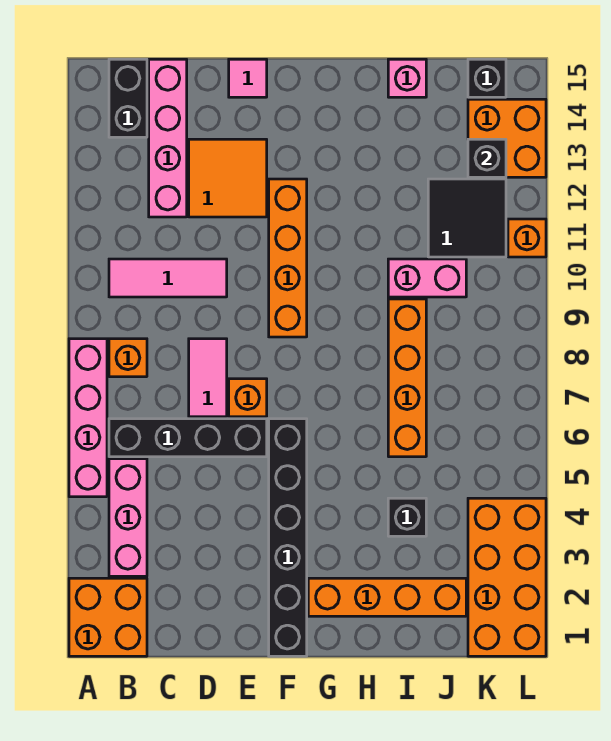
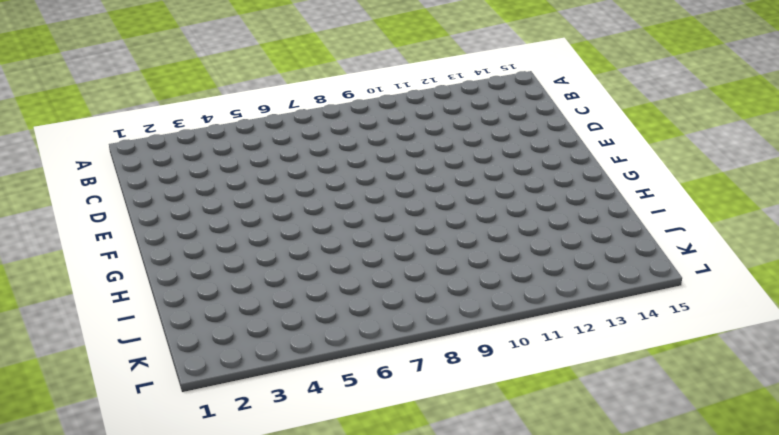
none -> orange brick A1:B2 level 1
none -> pink brick A5:A8 level 1
none -> pink brick B3:B5 level 1

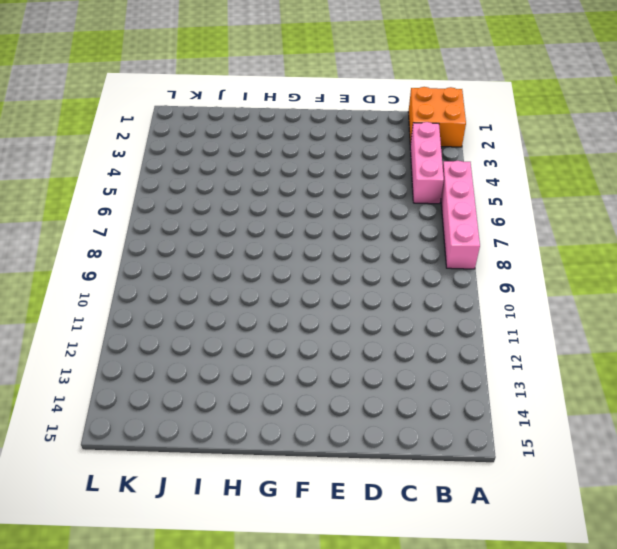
none -> black brick B6:E6 level 1
none -> orange brick B8 level 1
none -> pink tile B10:D10 level 1

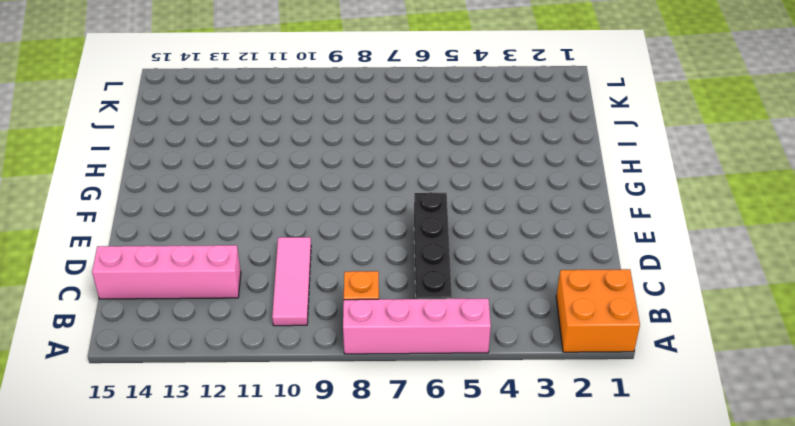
none -> pink brick B3:B5 level 1
none -> black brick B14:B15 level 1
none -> pink tile D7:D8 level 1

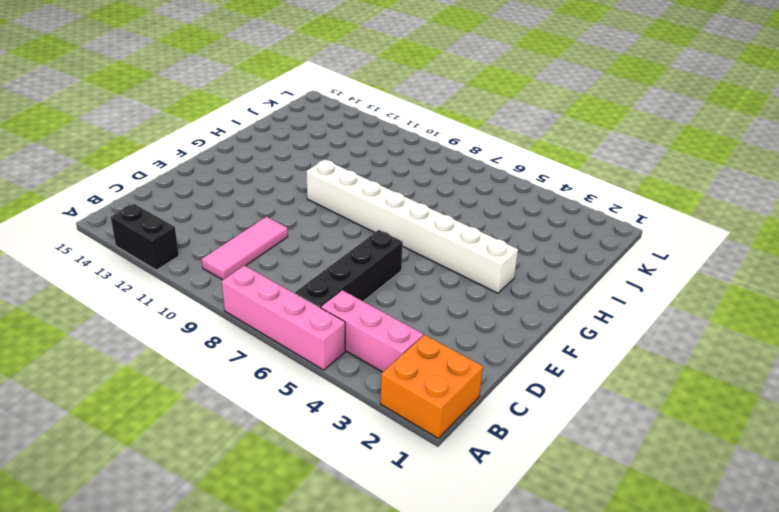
black brick A12:A13 level 1 -> black brick B14:B15 level 1
white brick G3:G10 level 1 -> none
none -> orange brick B8 level 1
none -> pink brick C12:C15 level 1
none -> pink tile D7:D8 level 1

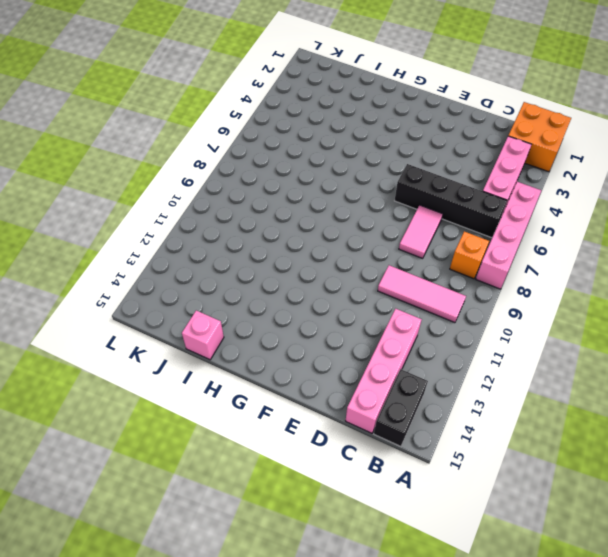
none -> orange tile D12:E13 level 1
none -> orange brick E7 level 1
none -> pink tile E15 level 1

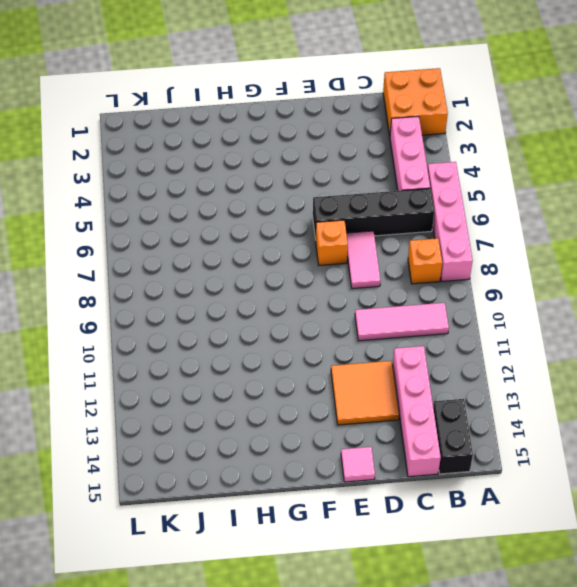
none -> black brick F1:F6 level 1
none -> orange brick F9:F12 level 1
none -> orange brick G2:J2 level 1

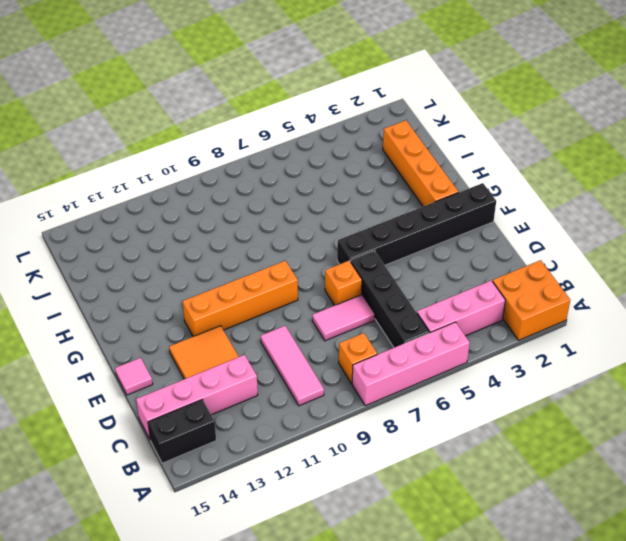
none -> black brick I4 level 1
none -> orange brick I6:I9 level 1
none -> pink brick I10:J10 level 1

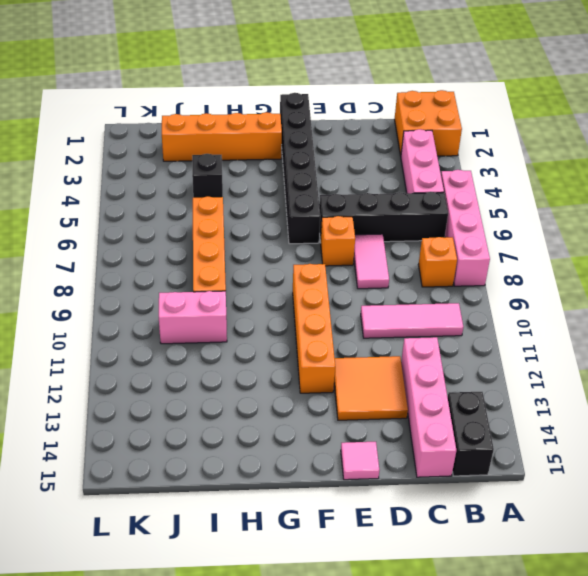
none -> pink brick I15 level 1
none -> black tile J11:K12 level 1
none -> orange brick K1:L4 level 1

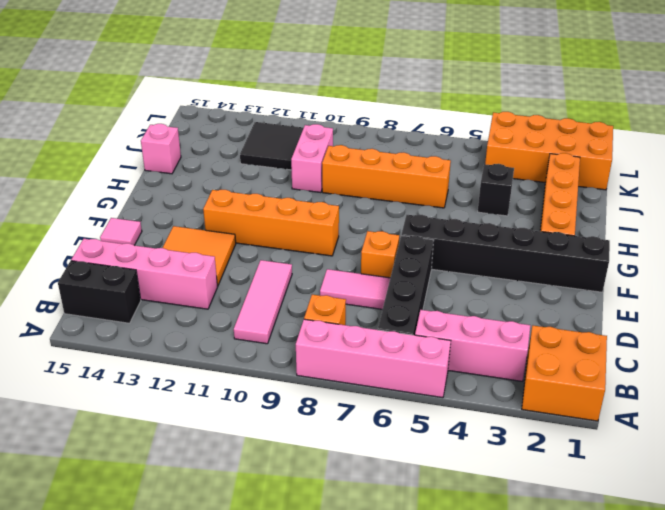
none -> orange brick K13:L14 level 1
none -> black brick K15 level 1
none -> orange brick L11 level 1

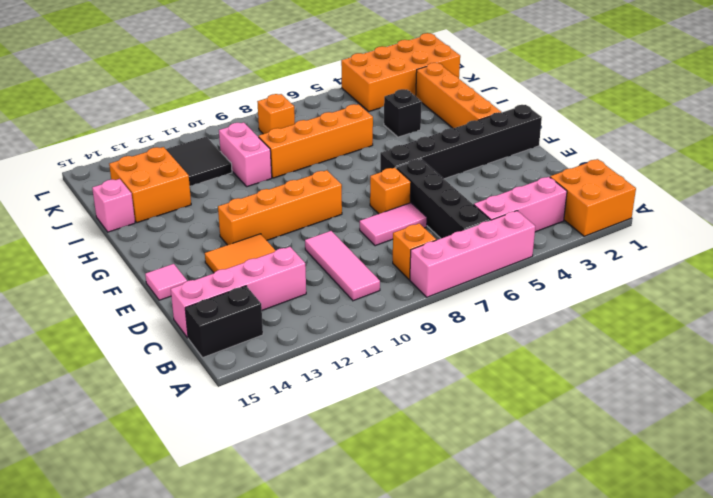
orange brick I13:J14 level 1 -> orange brick K13:L14 level 1
orange brick K8 level 1 -> orange brick L11 level 1
none -> black brick K15 level 1
none -> black brick K13 level 2

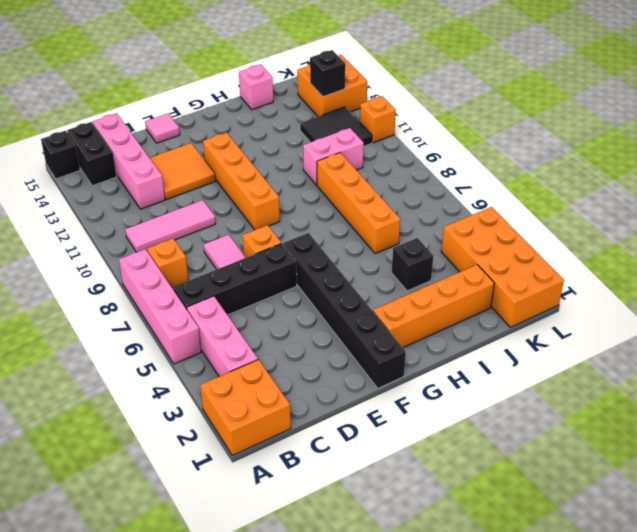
black brick A15 level 1 -> black brick K15 level 1

